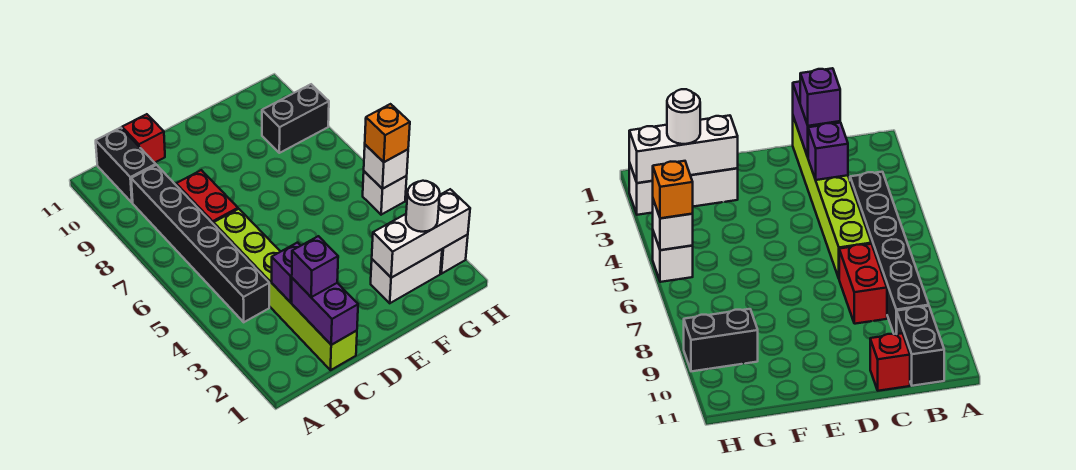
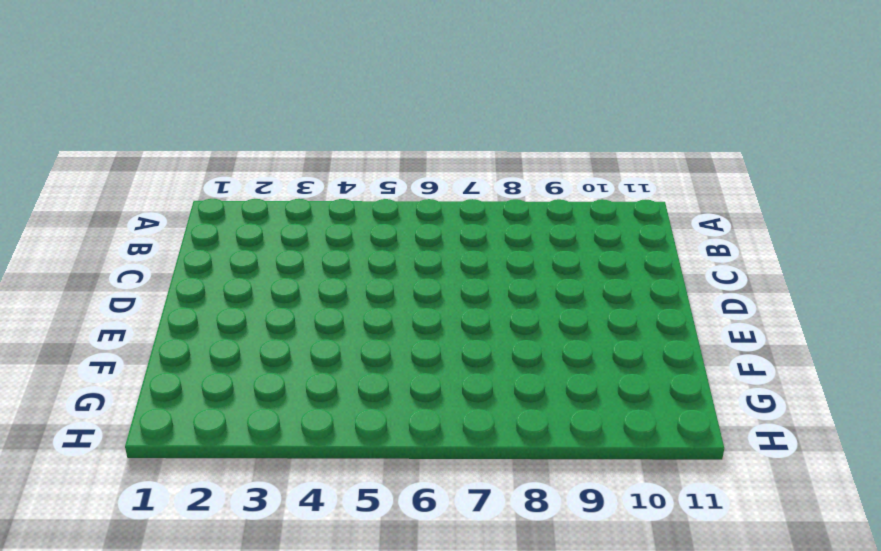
none -> black brick B4:B9 level 1
none -> black brick B10:B11 level 1
none -> lime brick C1:C6 level 1

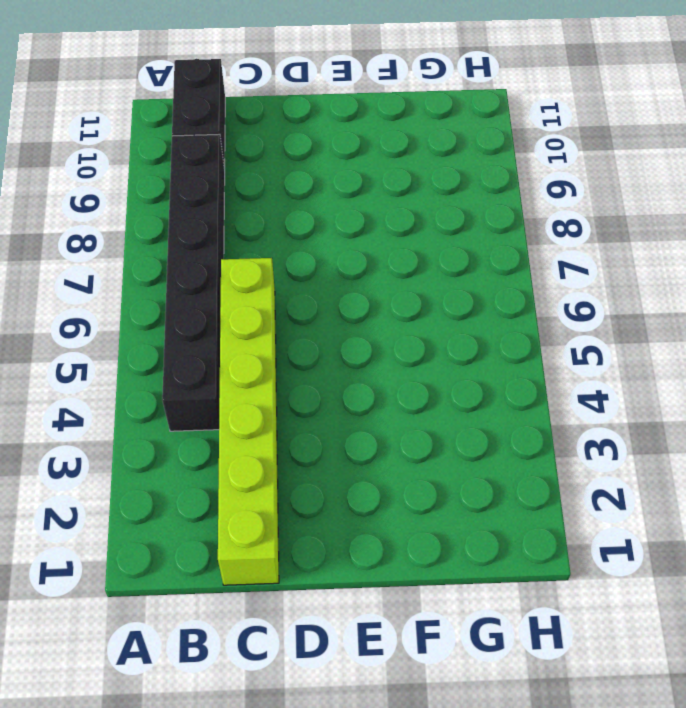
none -> red brick C7:C8 level 1
none -> red brick C11 level 1
none -> white brick F2:G2 level 1

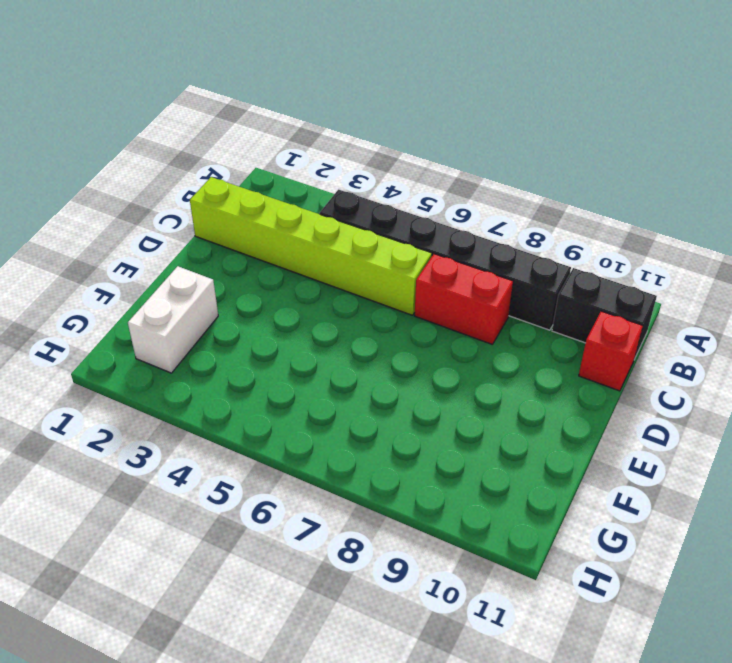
none -> black brick G9:H9 level 1
none -> white brick H2 level 1
none -> white brick H5 level 1

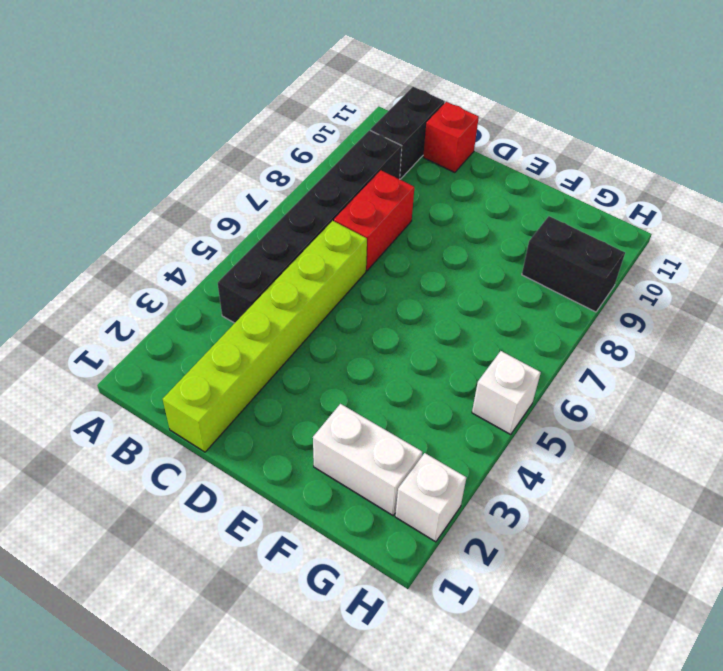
none -> purple brick C1:C2 level 2
none -> purple brick C3 level 2
none -> white brick F2:H2 level 2

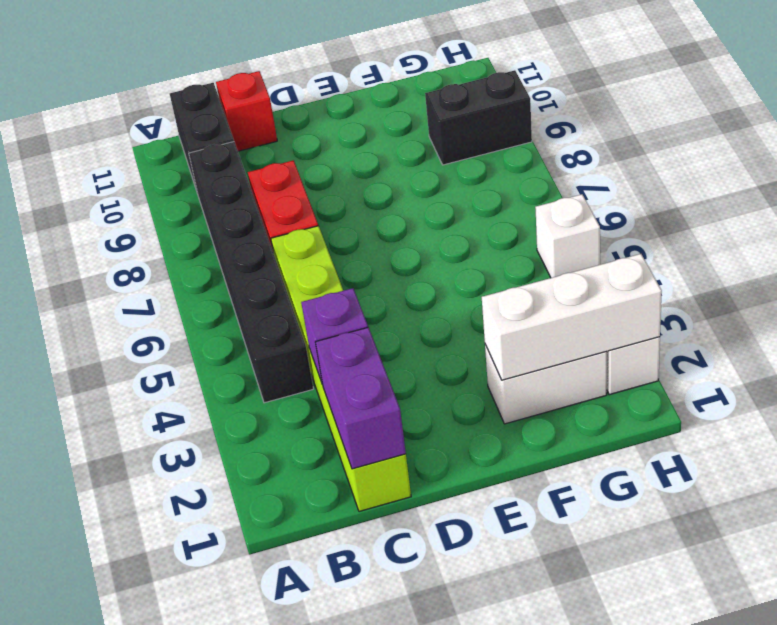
none -> white brick H5 level 2
none -> purple brick C2 level 3
none -> white round brick G2 level 3

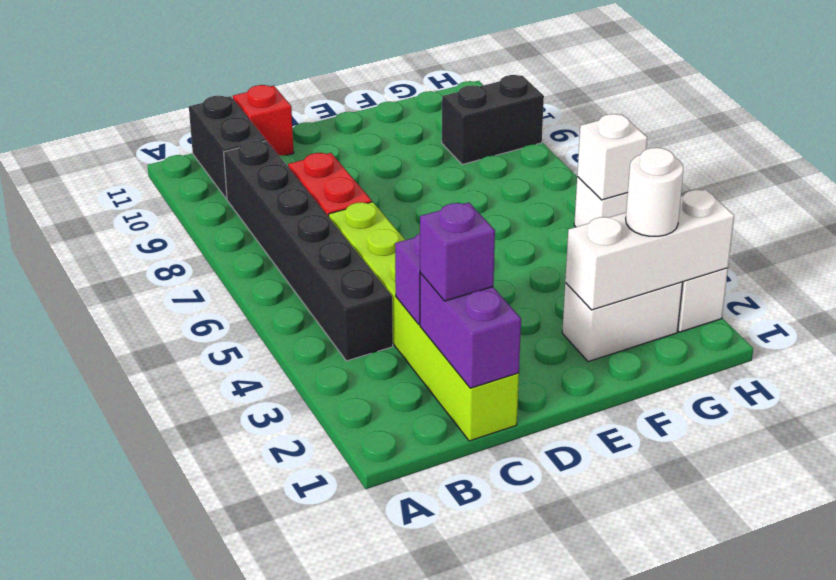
none -> orange brick H5 level 3

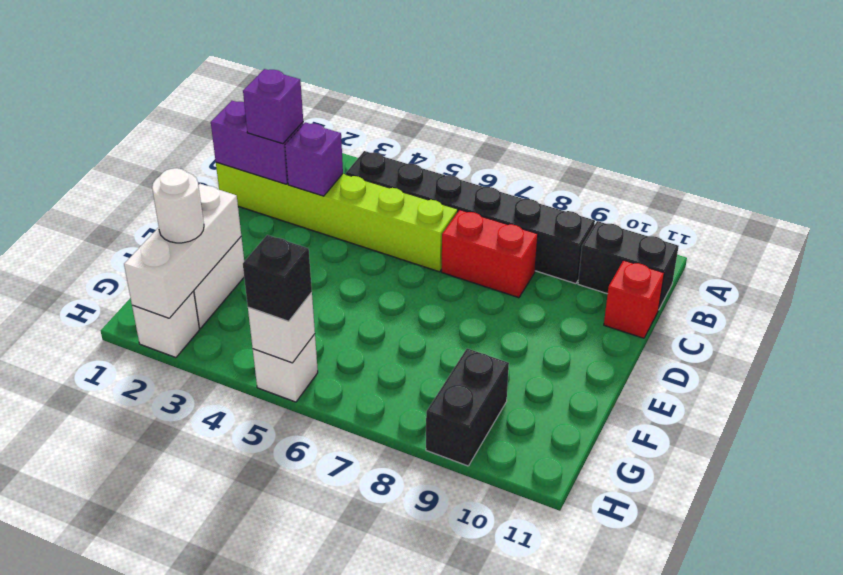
black brick H5 level 3 -> orange brick H5 level 3

